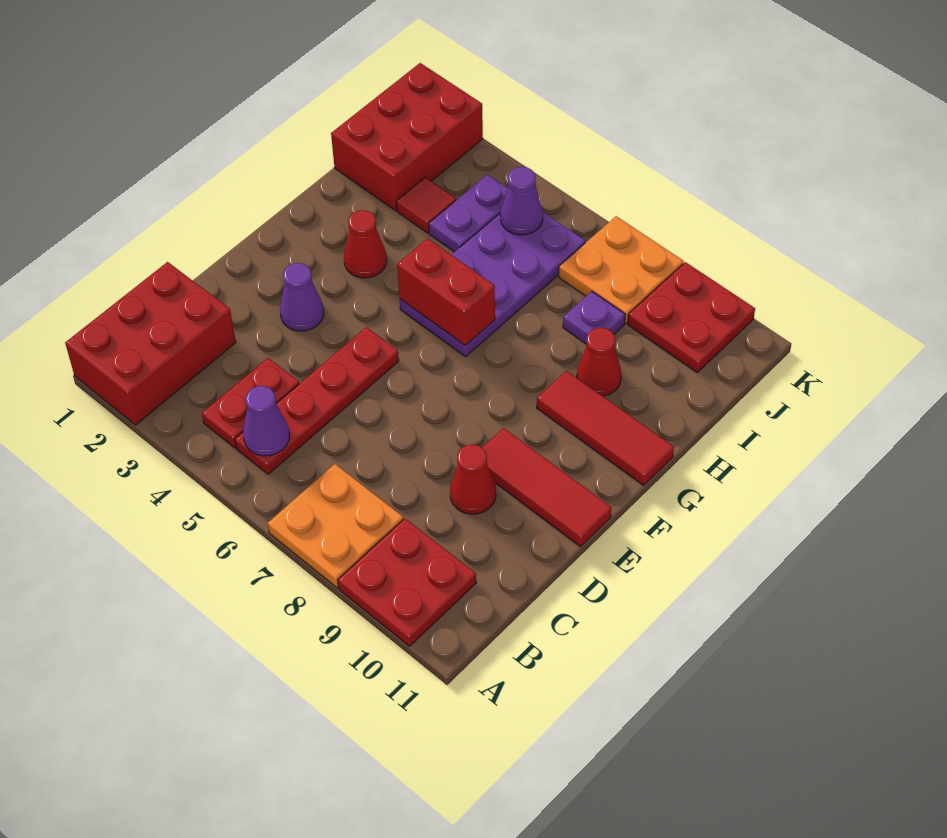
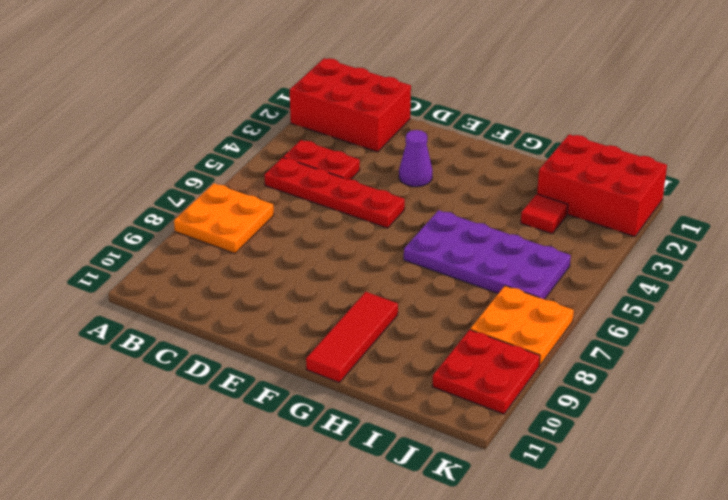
none -> red plate A9:B10 level 1
none -> red cone D9 level 1
none -> red tile E9:E11 level 1

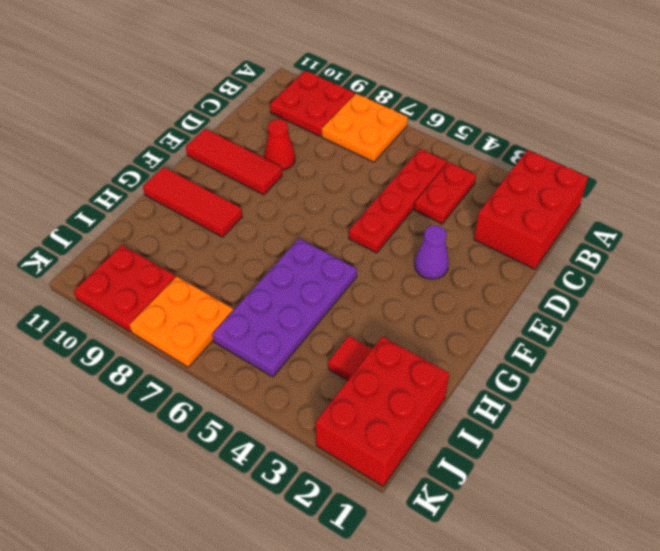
none -> red cone G3 level 1
none -> red cone H9 level 1
none -> purple plate I4:J4 level 1

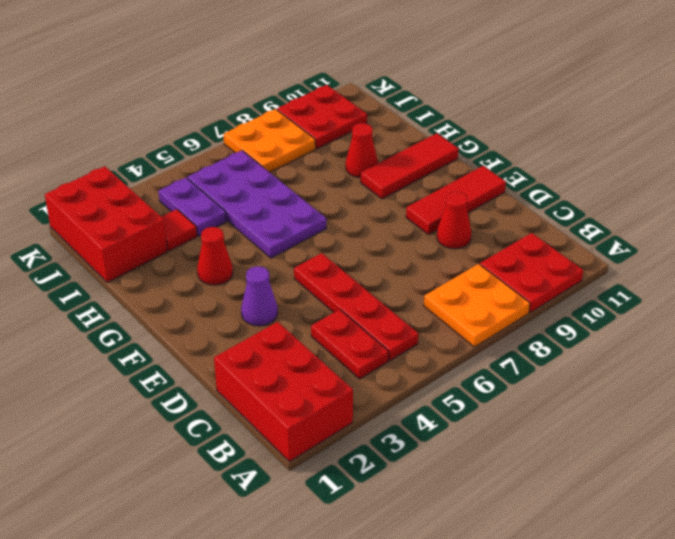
none -> purple plate I8 level 1
none -> purple cone B5 level 2
none -> red brick G5:G6 level 2

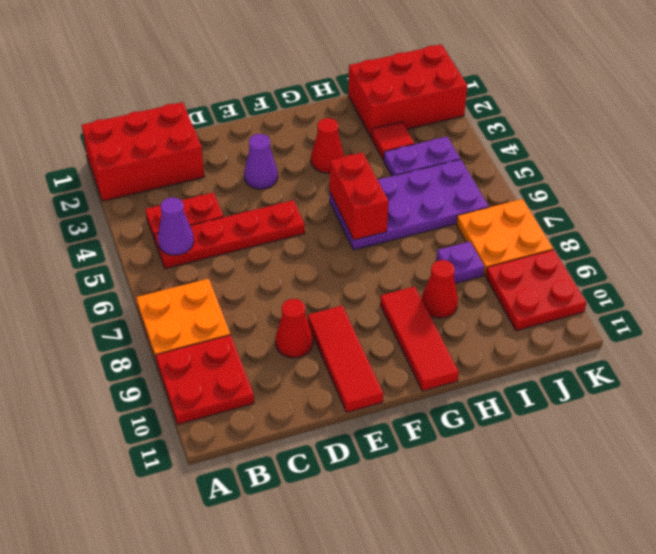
none -> purple cone J5 level 2

